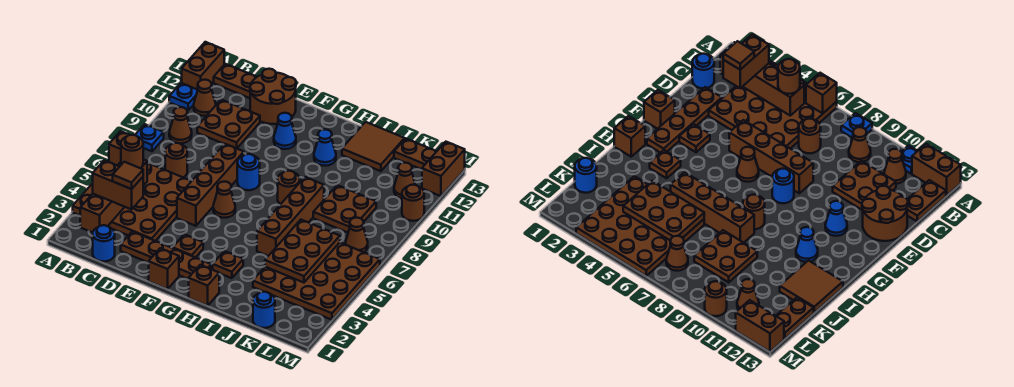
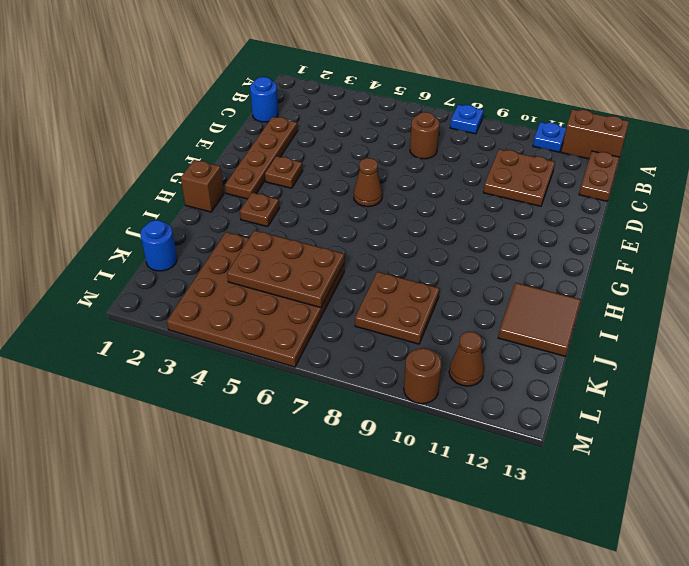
none -> brown plate A3:D6 level 1
none -> brown cone B9 level 1
none -> brown cone B11 level 1
none -> brown round brick D12:E13 level 1

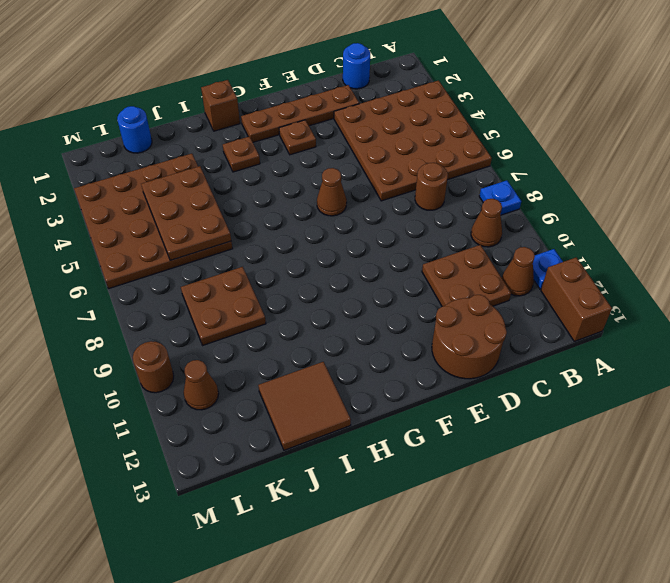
none -> brown plate B13:C13 level 1
none -> brown brick E5:E8 level 1
none -> brown brick F1 level 1
none -> blue round brick F8 level 1

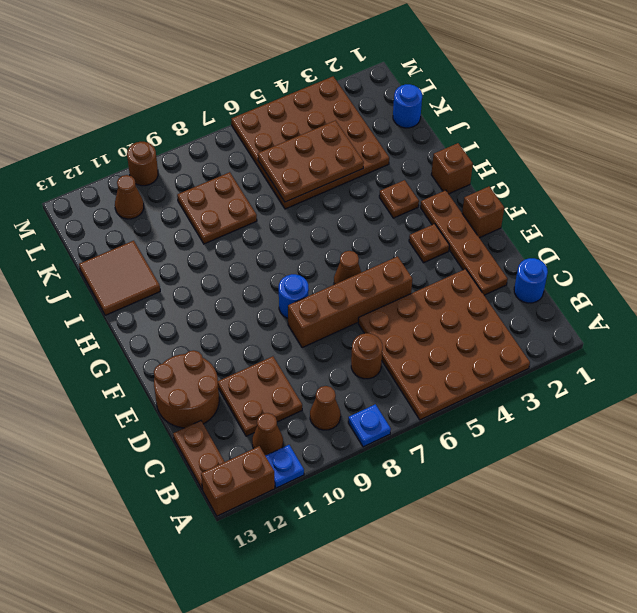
none -> blue cone F11 level 1
none -> brown round brick H8 level 1
none -> blue cone H11 level 1
none -> brown brick I5:I8 level 1

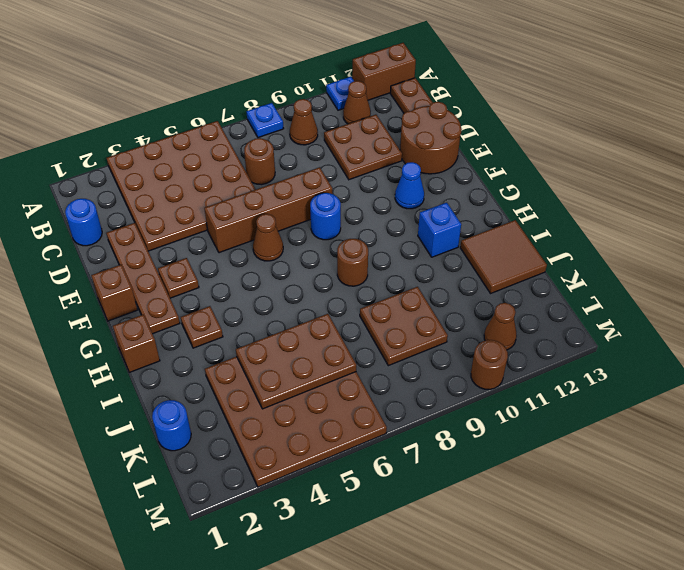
blue brick H11 level 1 -> blue cone H11 level 1
none -> brown brick I5:I8 level 1
none -> brown plate K13:L13 level 1
none -> brown cone L7 level 1
none -> brown brick M12:M13 level 1

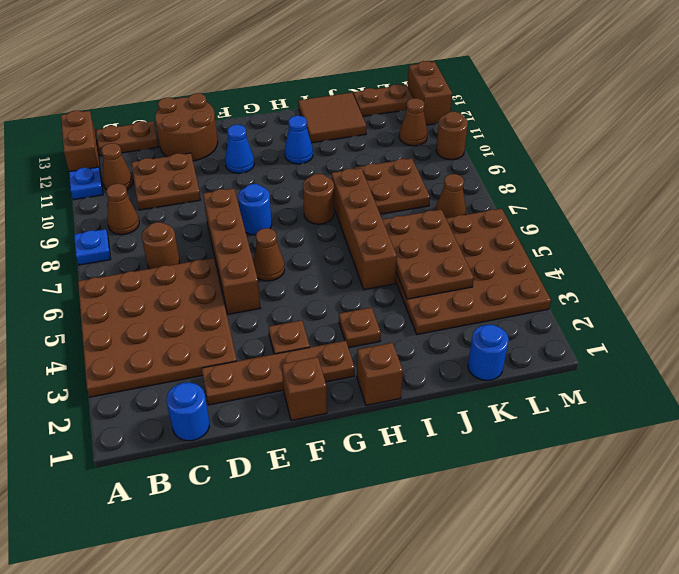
none -> brown brick A6 level 2
none -> brown brick B2:B5 level 2
none -> brown brick B3:C3 level 3
none -> brown round brick B5 level 3

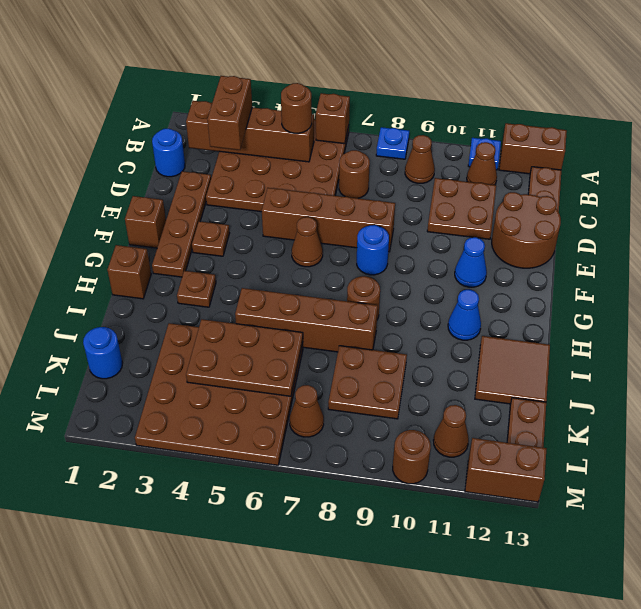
none -> brown tile C3 level 4

